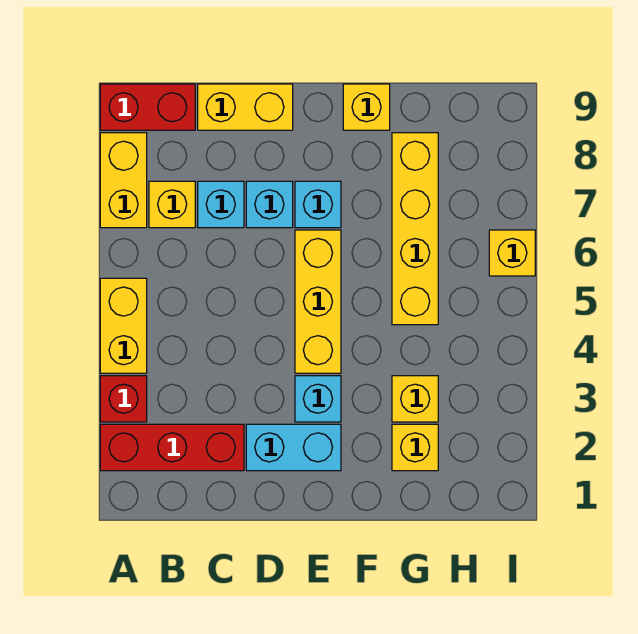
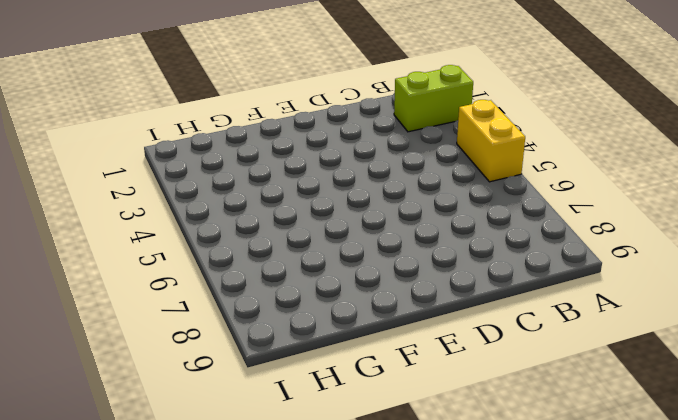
lime brick A2:B2 level 1 -> red brick A2:C2 level 1
none -> red brick A3 level 1
none -> yellow brick A7:A8 level 1
none -> red brick A9:B9 level 1

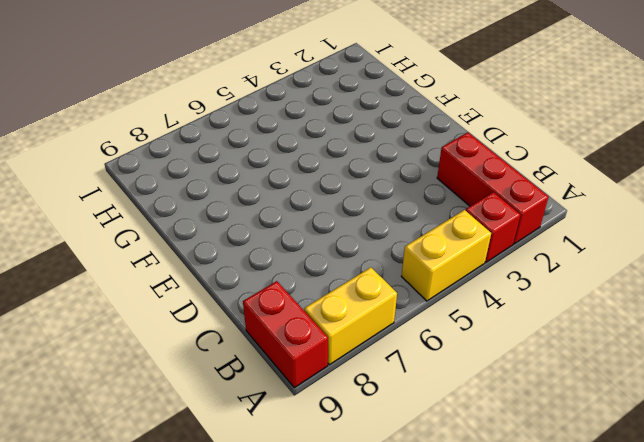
none -> yellow brick B7 level 1
none -> cyan brick C7 level 1
none -> yellow brick C9:D9 level 1

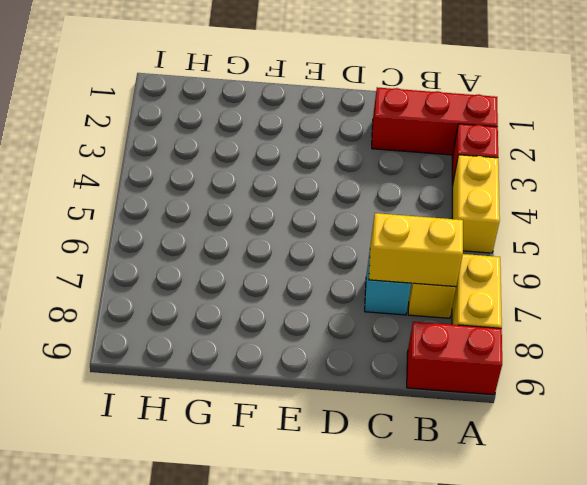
yellow brick B7:C7 level 2 -> yellow brick C9:D9 level 1
none -> cyan brick D2:E2 level 1
none -> cyan brick D7 level 1
none -> cyan brick E3 level 1

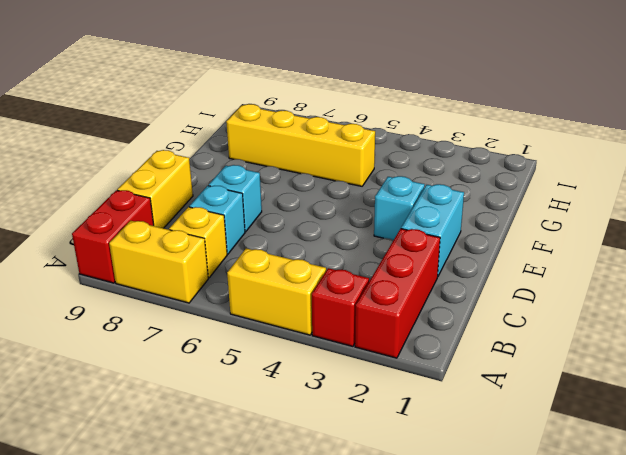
none -> yellow brick E4:E6 level 1
none -> cyan brick E7 level 1
none -> yellow brick F9 level 1

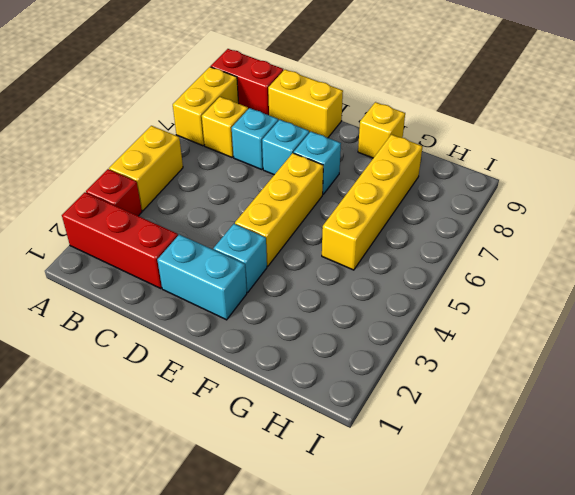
none -> yellow brick G2 level 1
none -> yellow brick G3 level 1
none -> yellow brick I6 level 1

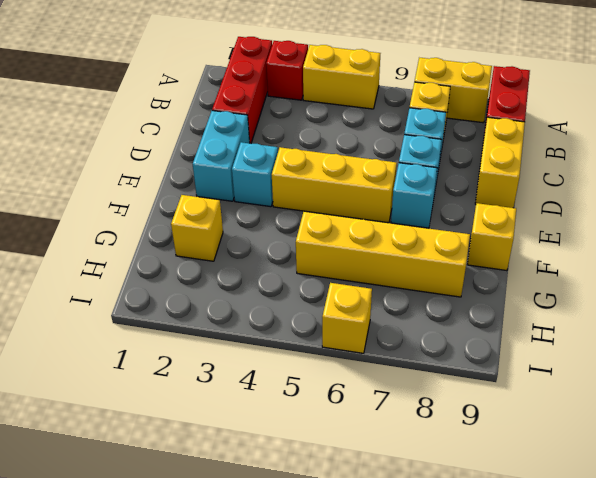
none -> yellow brick G3 level 1

